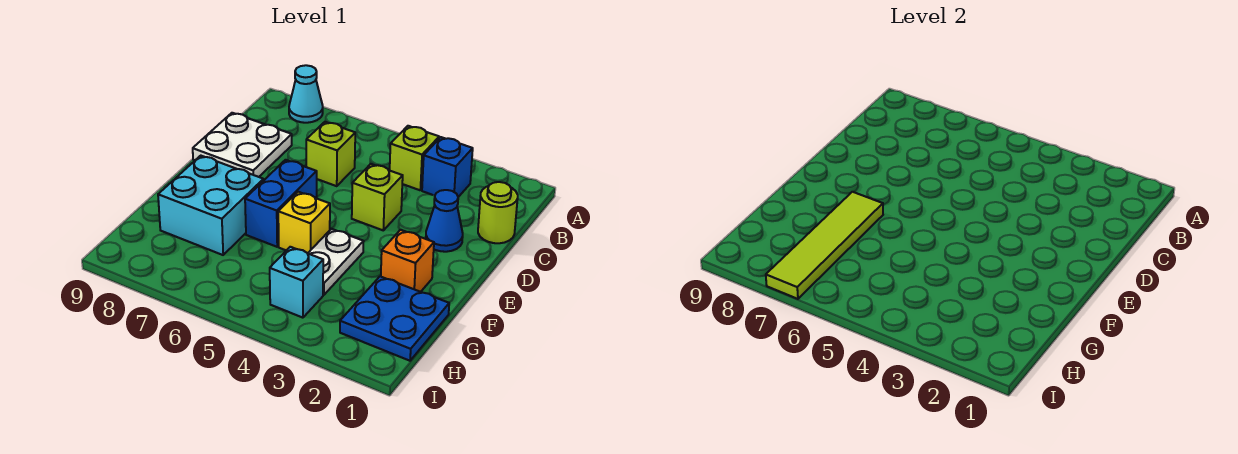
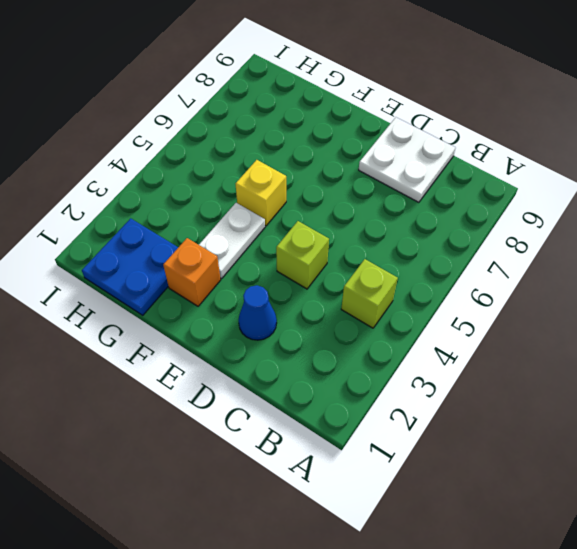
white plate F3:F4 level 1 -> white plate F4:G4 level 1
none -> cyan cone A8 level 1
none -> blue brick B3 level 1
none -> lime round brick C1 level 1

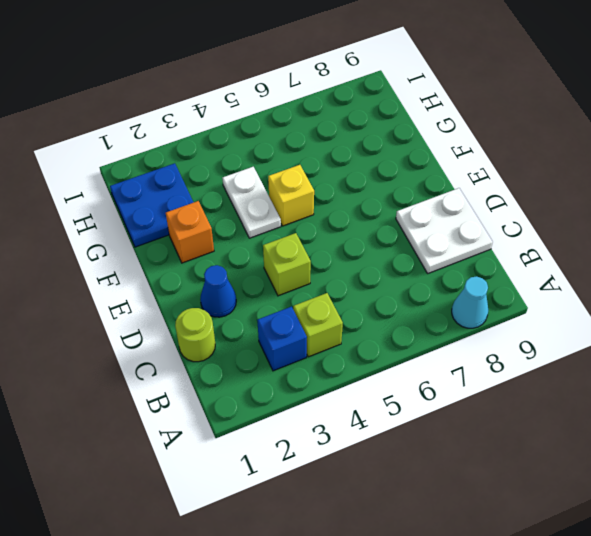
none -> lime brick C6 level 1
none -> blue brick E6:F6 level 1
none -> cyan brick F7:G8 level 1

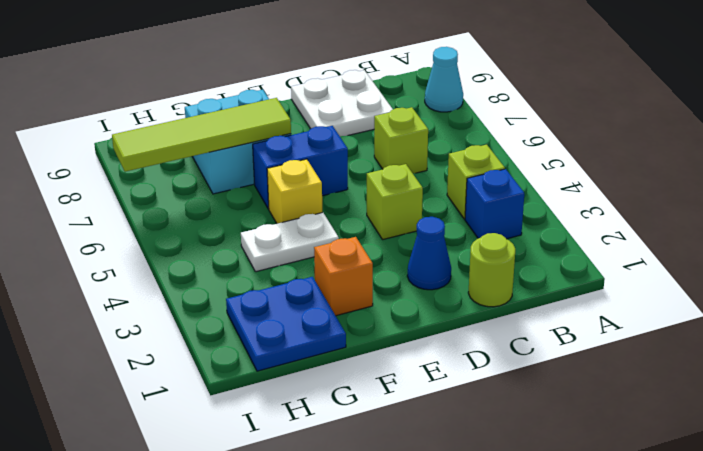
none -> cyan brick H4 level 1

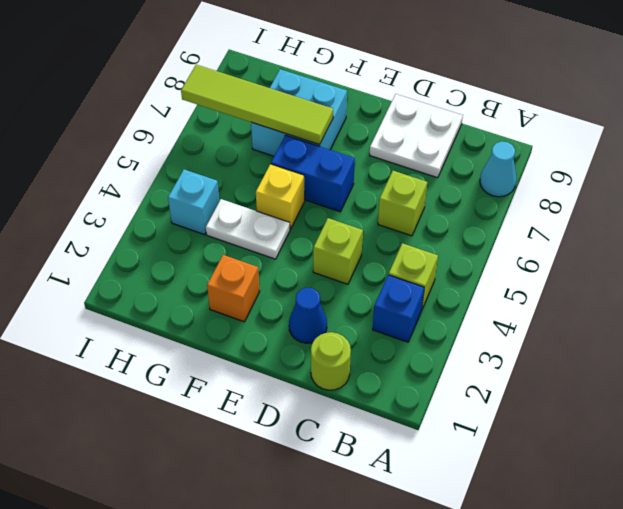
none -> blue plate G1:H2 level 1

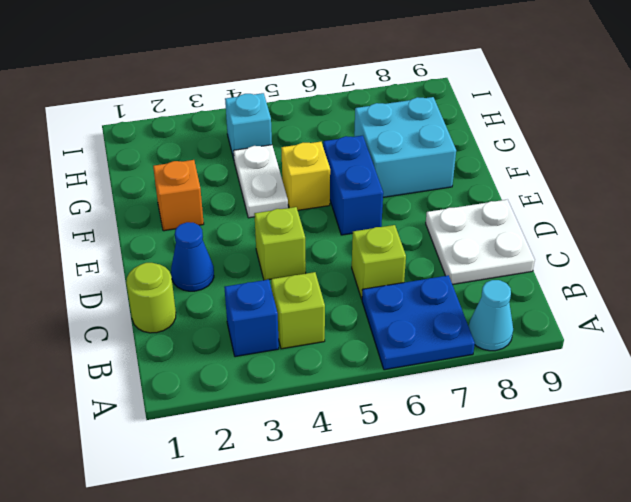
blue plate A6:B7 level 1 -> blue plate G1:H2 level 1
none -> lime tile F7:I7 level 2

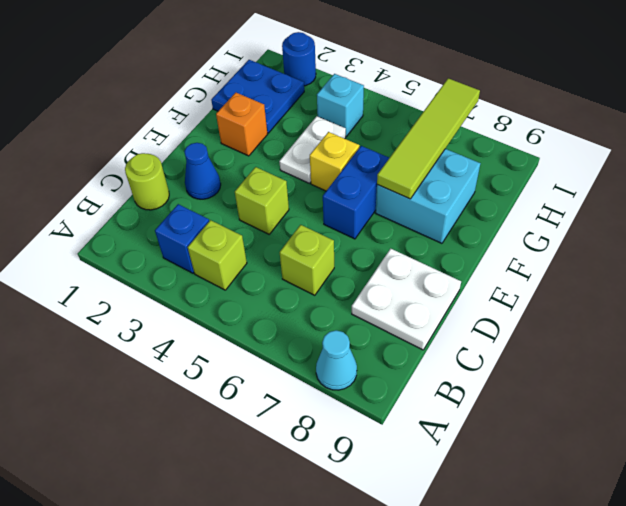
blue round brick I2 level 1 -> none

